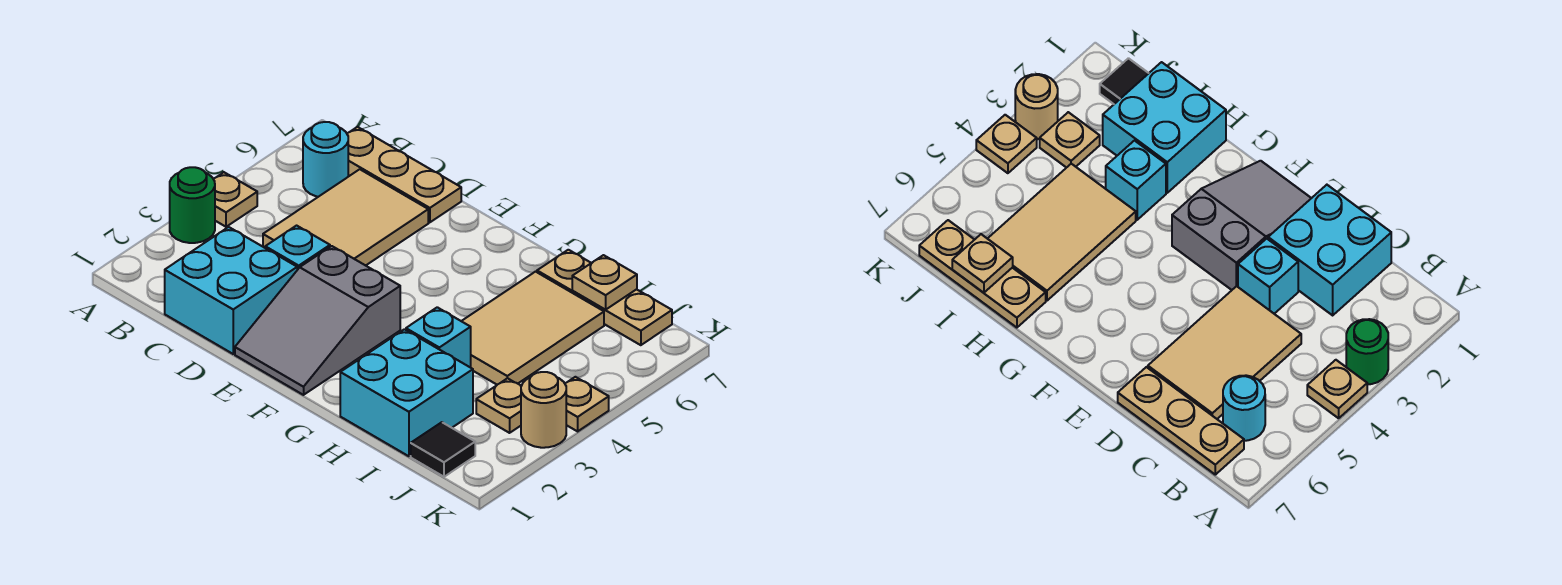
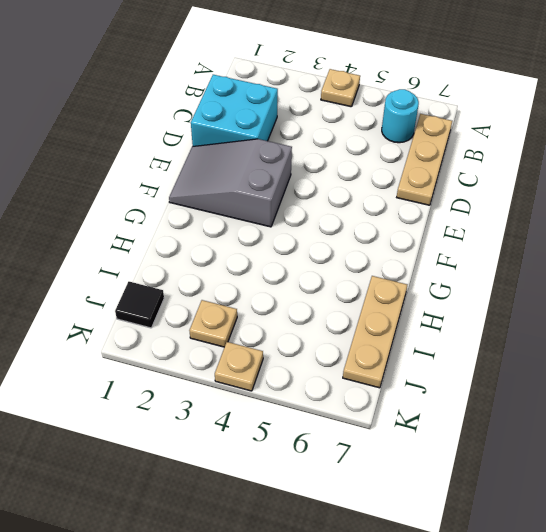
none -> green round brick A3 level 1
none -> tan tile C4:D6 level 1
none -> cyan brick D3 level 1

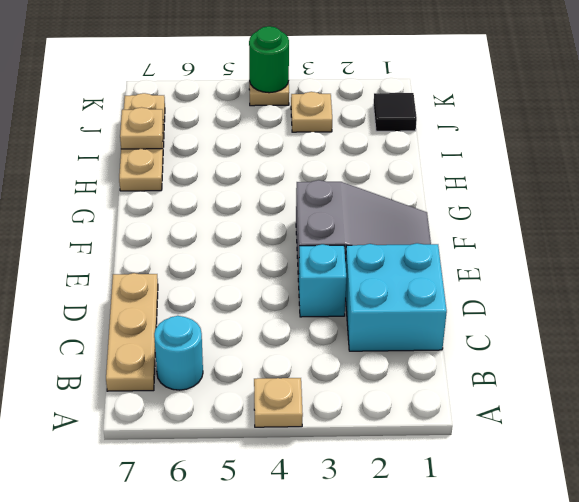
green round brick K4 level 2 -> green round brick A3 level 1
none -> tan tile C4:D6 level 1
none -> cyan brick H1:I2 level 1
none -> cyan brick H3 level 1

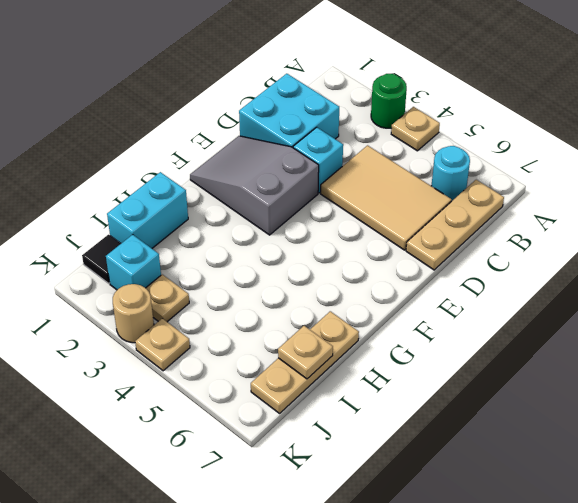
cyan brick H1:I1 level 1 -> cyan brick H1:I2 level 1
cyan brick J2 level 1 -> cyan brick H3 level 1
none -> tan tile H4:I6 level 1

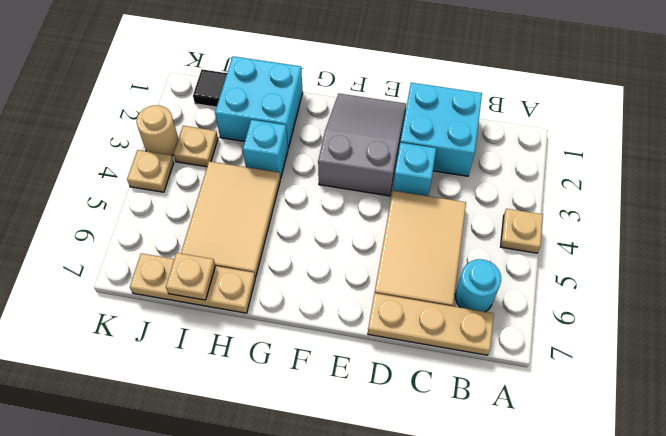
none -> green round brick A3 level 1

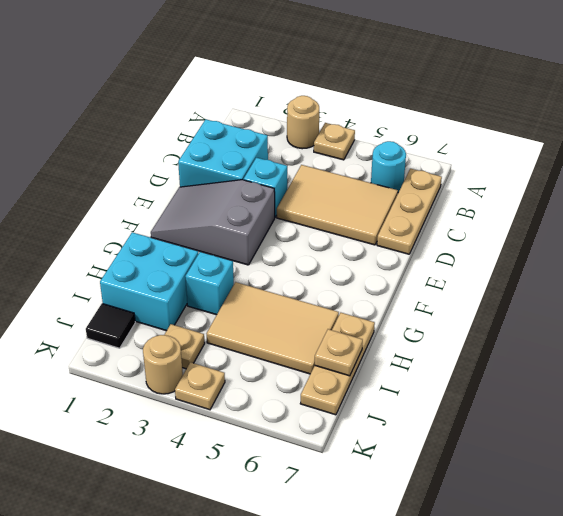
tan round brick A3 level 1 -> green round brick A3 level 1

